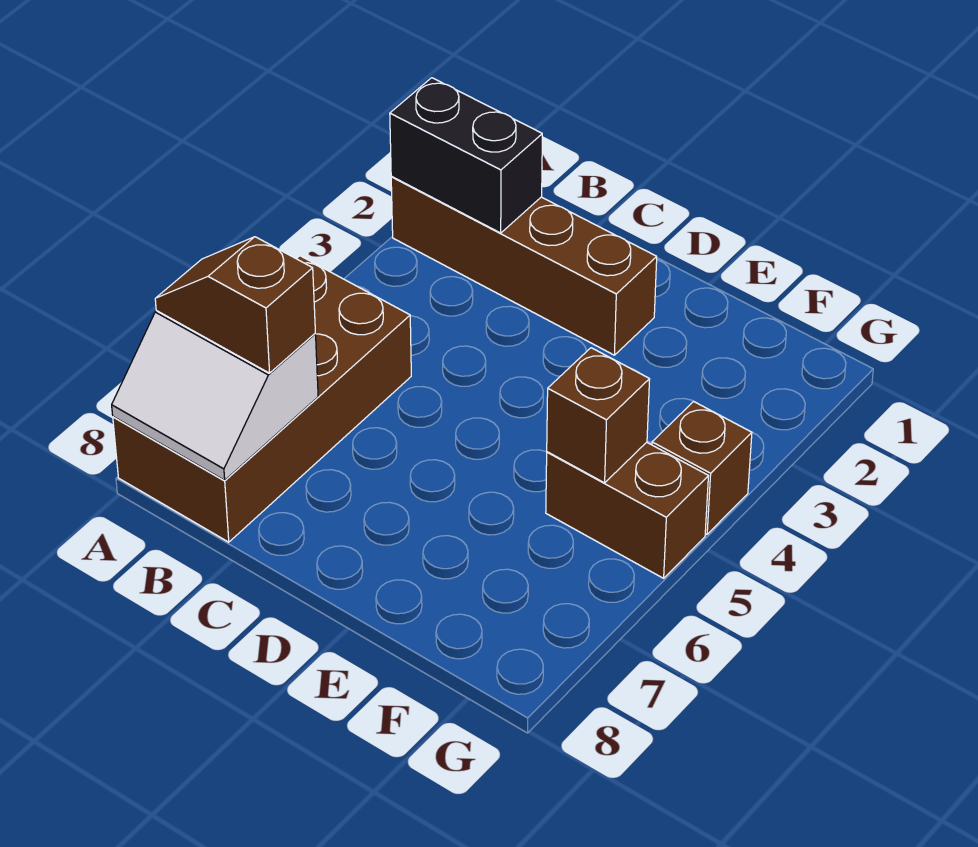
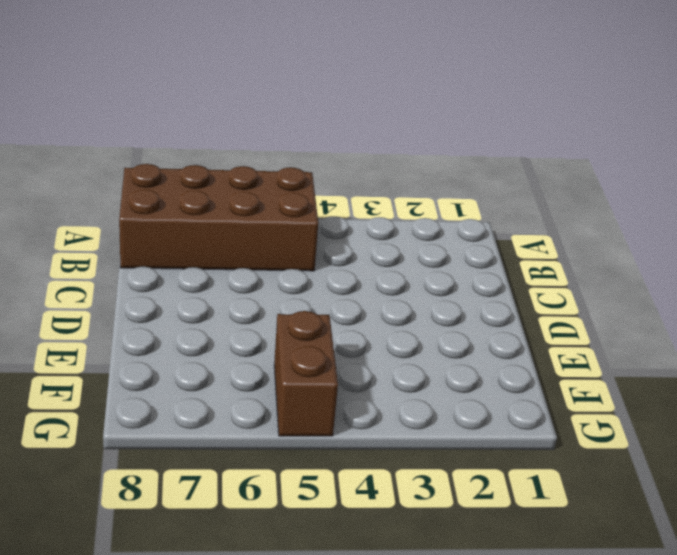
none -> brown brick A2:D2 level 1
none -> brown brick G4 level 1

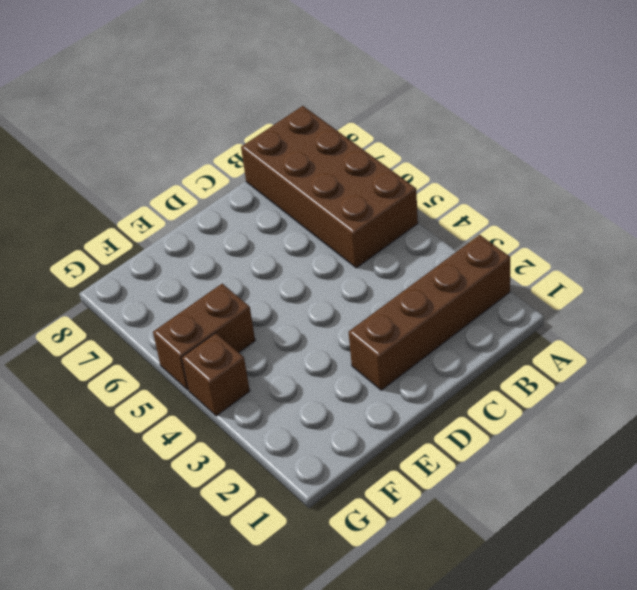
none -> black brick A2:B2 level 2
none -> white slope A7:B8 level 2 top 7

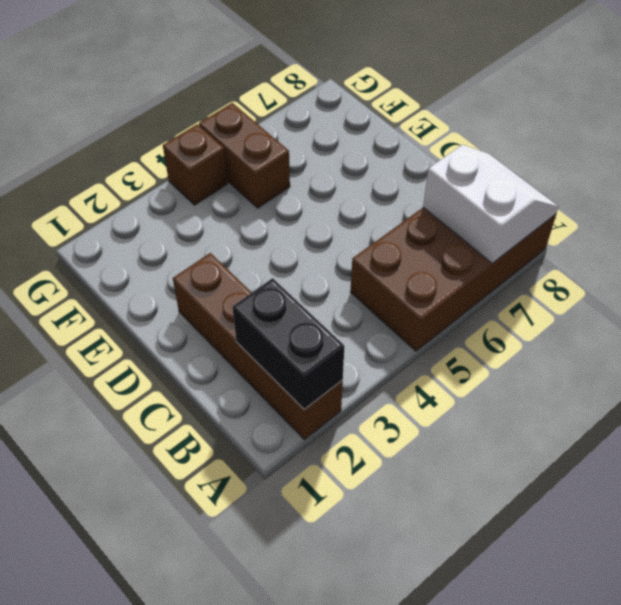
none -> brown brick F5 level 2
none -> brown slope A7:B7 level 3 top B

